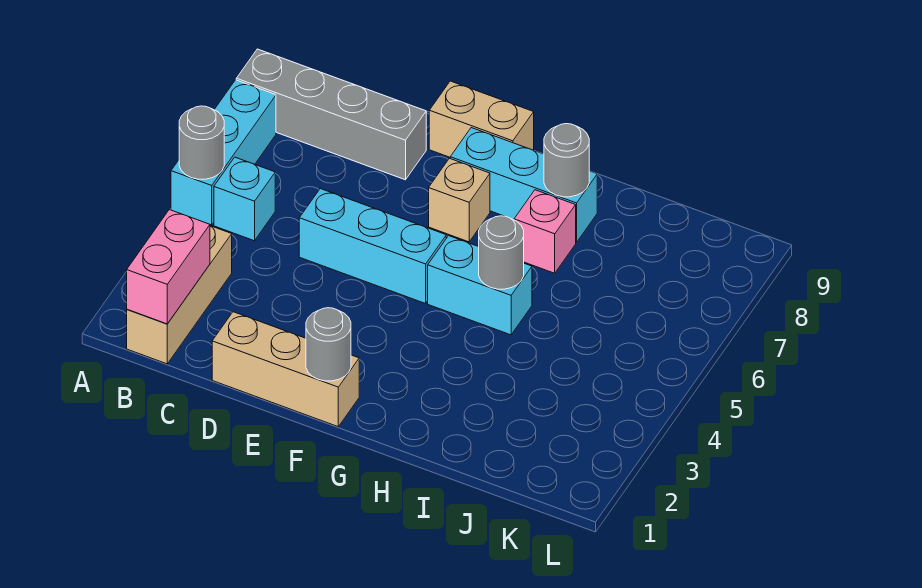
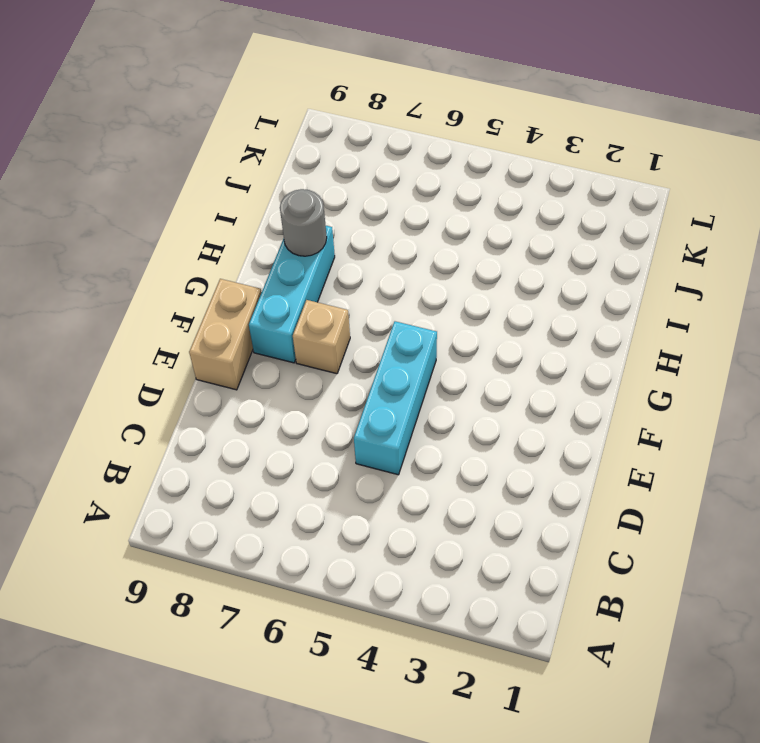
none -> cyan brick A5:A7 level 1
none -> grey brick A8:D8 level 1
none -> tan brick B1:B3 level 1

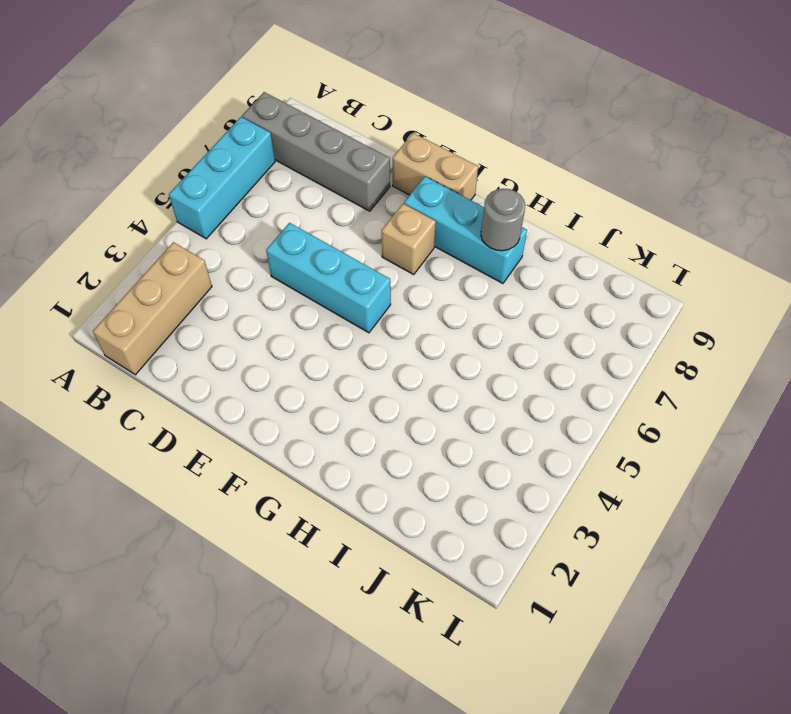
none -> cyan brick B5 level 1
none -> tan brick D1:F1 level 1
none -> cyan brick G5:H5 level 1

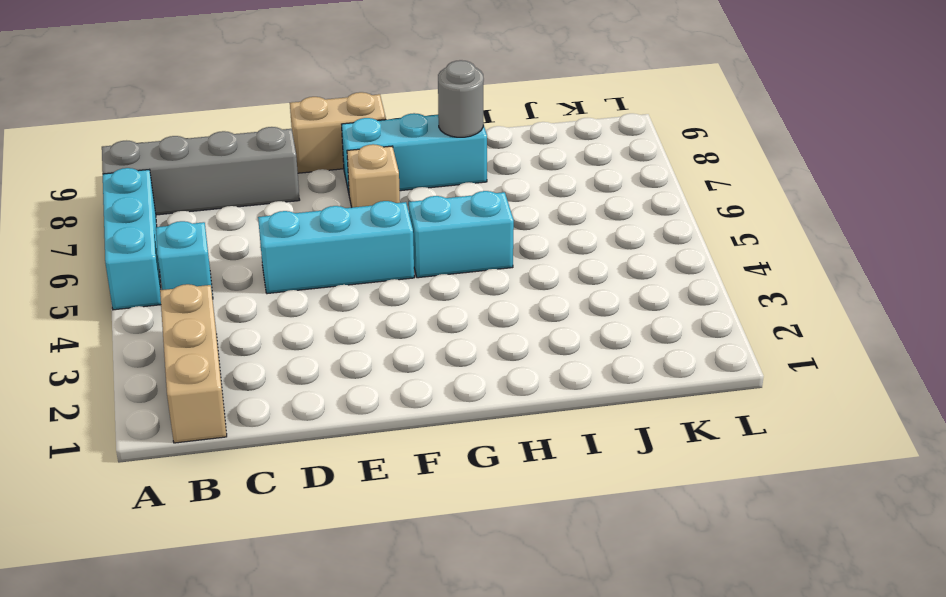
none -> tan brick D1:F1 level 1
none -> pink brick H7 level 1
none -> grey round brick A5 level 2

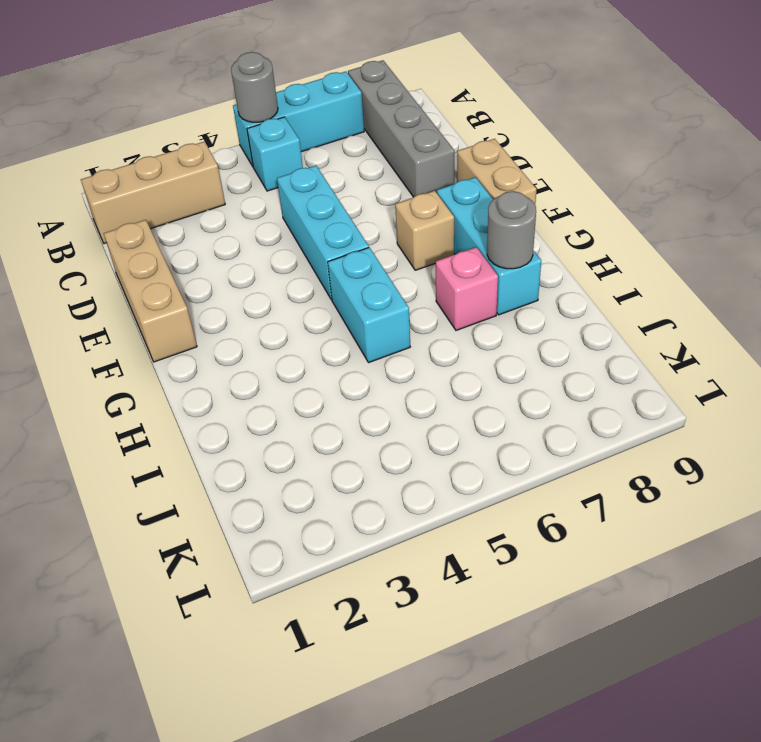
none -> pink brick B1:B2 level 2
none -> grey round brick F1 level 2
none -> grey round brick H5 level 2

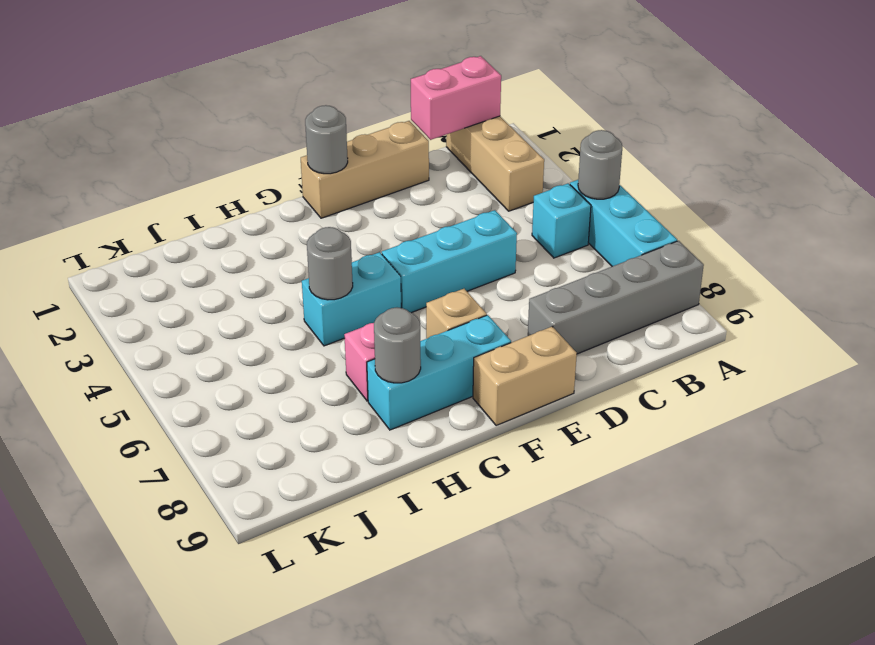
pink brick B1:C1 level 2 -> pink brick B1:B2 level 2

